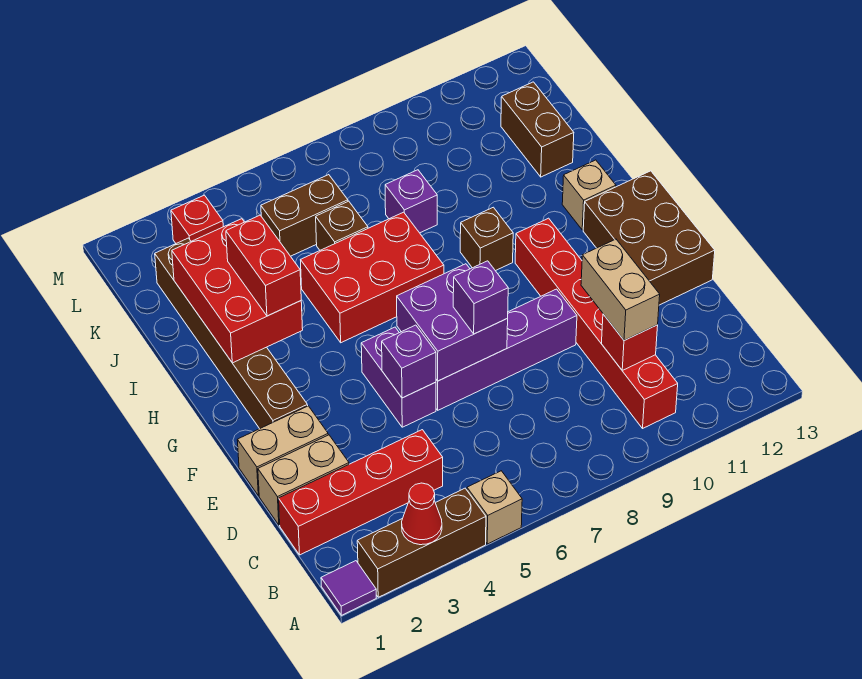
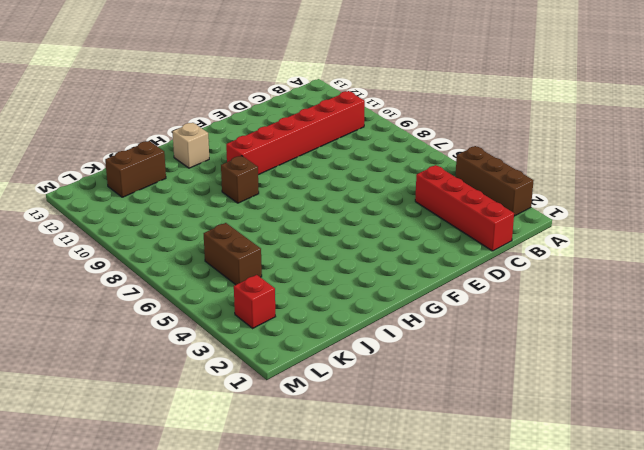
none -> purple tile A1 level 1
none -> tan brick A5 level 1
none -> tan brick D1:D2 level 1

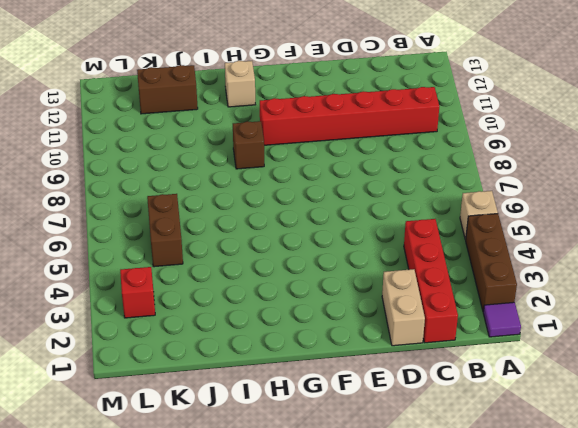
none -> tan brick E1:E2 level 1
none -> purple brick E5:F5 level 1
none -> purple brick E6:E9 level 1

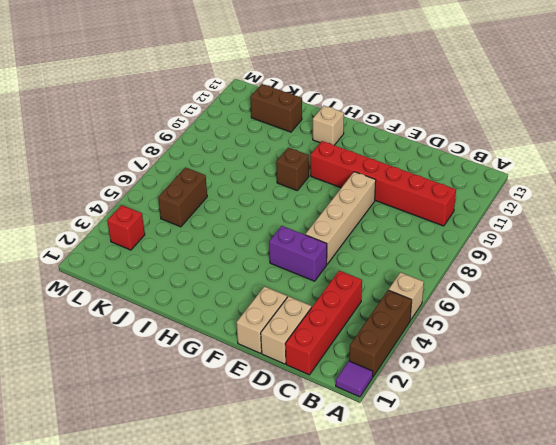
tan brick E6:E9 level 1 -> purple brick E6:E9 level 1
none -> brown brick E12:G13 level 1
none -> brown brick F2:K2 level 1
none -> red brick H5:I7 level 1

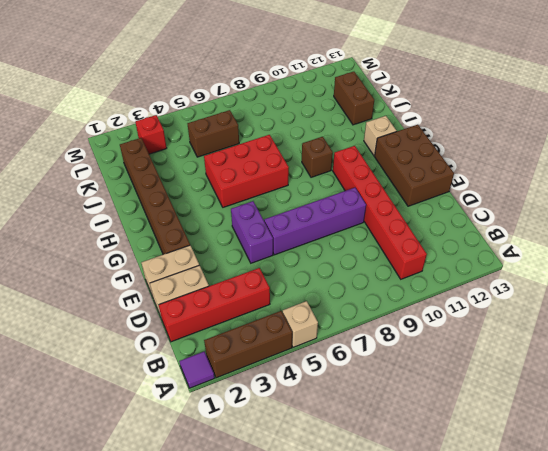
none -> brown brick J6 level 1
none -> purple brick J8 level 1
none -> red cone A3 level 2

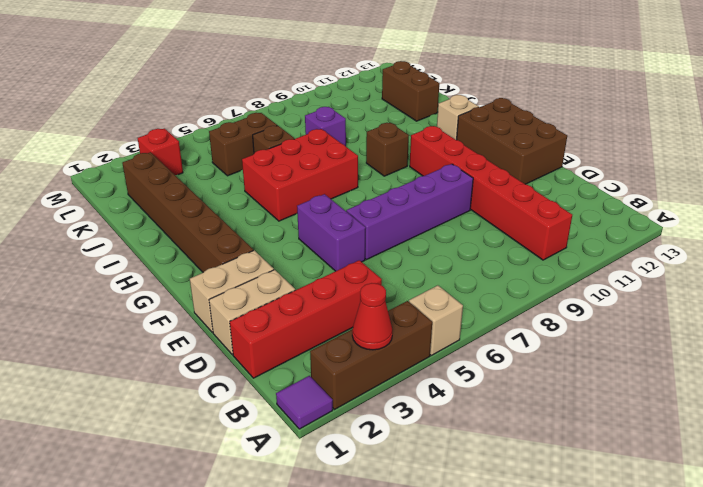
none -> red brick C10 level 2
none -> purple brick E5 level 2
none -> purple brick E6:F7 level 2

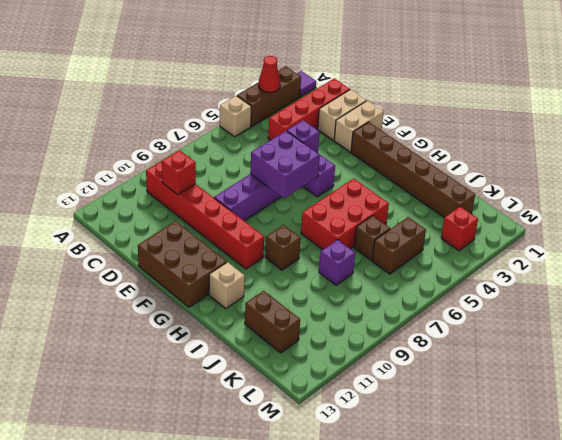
none -> red brick H2:J3 level 2
none -> tan brick C10:D10 level 3
none -> purple brick E7 level 3

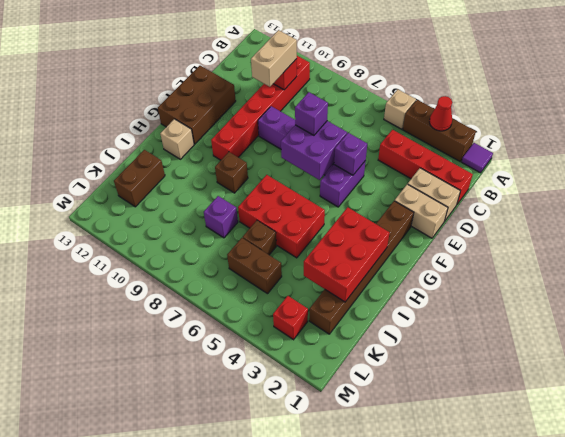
none -> red brick H3:I3 level 3

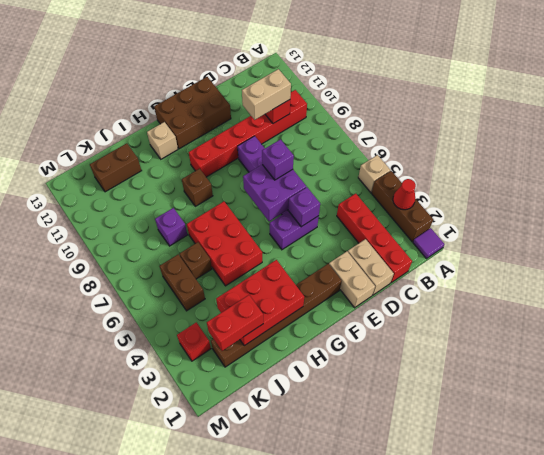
red brick J2:K2 level 3 -> red brick H3:I3 level 3

